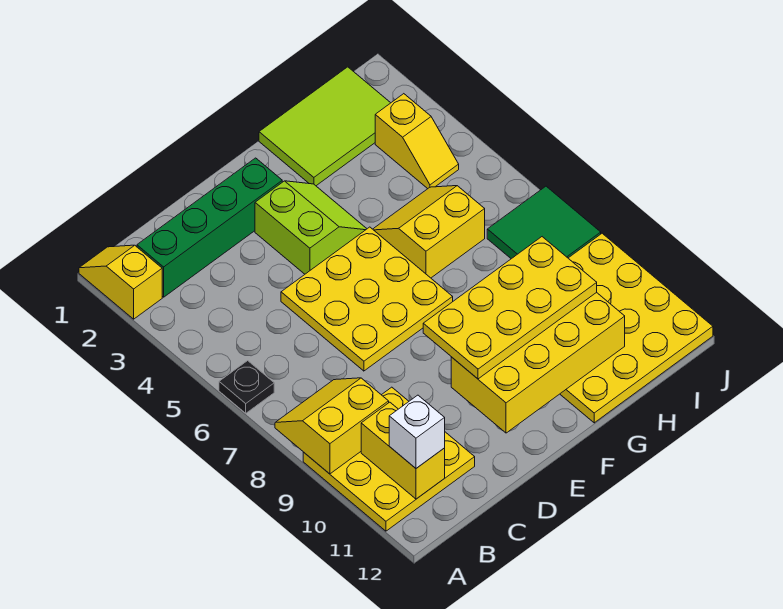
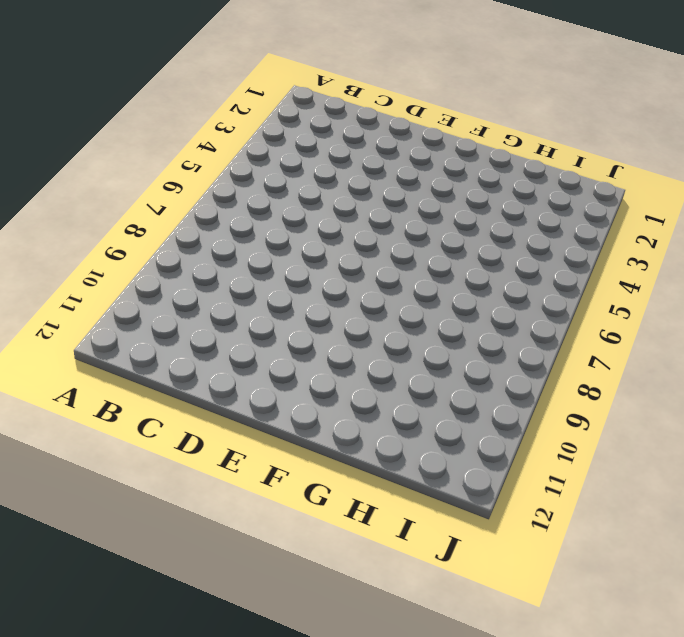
none -> yellow slope A1:A2 level 1 top 2
none -> black plate A6 level 1
none -> yellow plate A9:C11 level 1

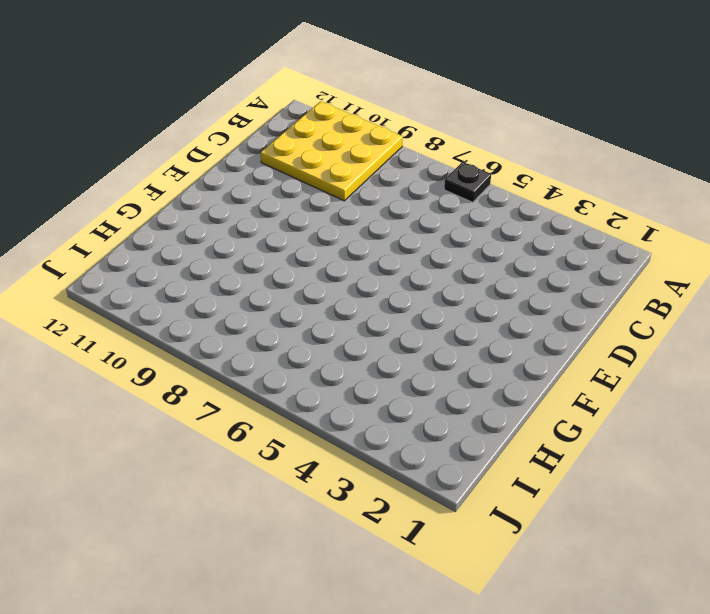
none -> yellow slope A1:A2 level 1 top 2
none -> green brick B2:E2 level 1
none -> yellow plate D5:F7 level 1

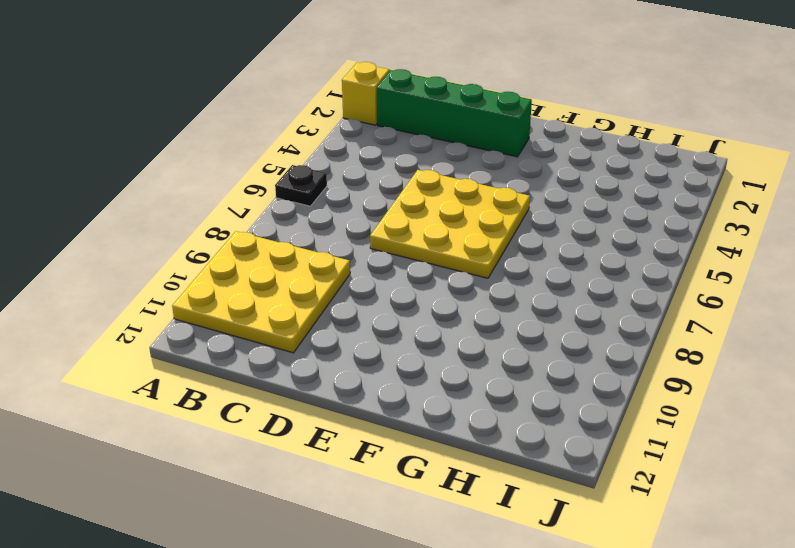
none -> lime slope E3:F4 level 1 top E
none -> lime tile G1:I2 level 1
none -> yellow slope G5:H6 level 1 top 6

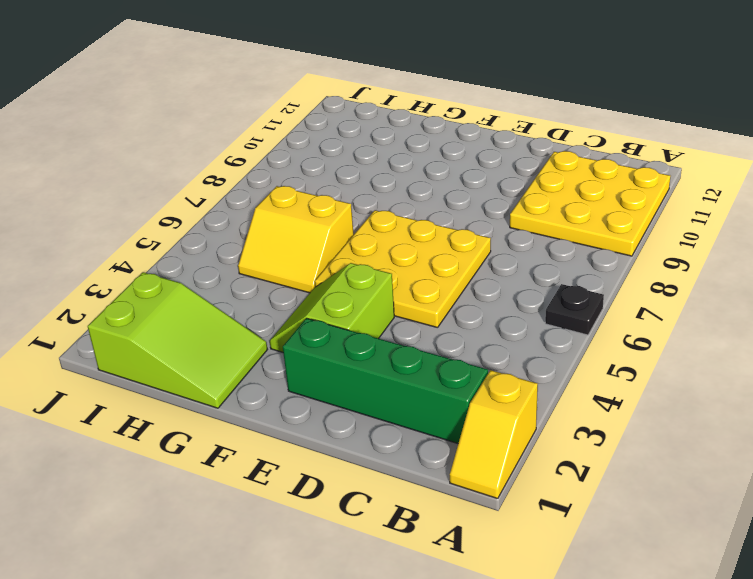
lime slope G1:I2 level 1 top I -> lime tile G1:I2 level 1
none -> yellow plate G9:J12 level 1
none -> yellow slope I3:I4 level 1 top 3
none -> green tile I7:J8 level 1

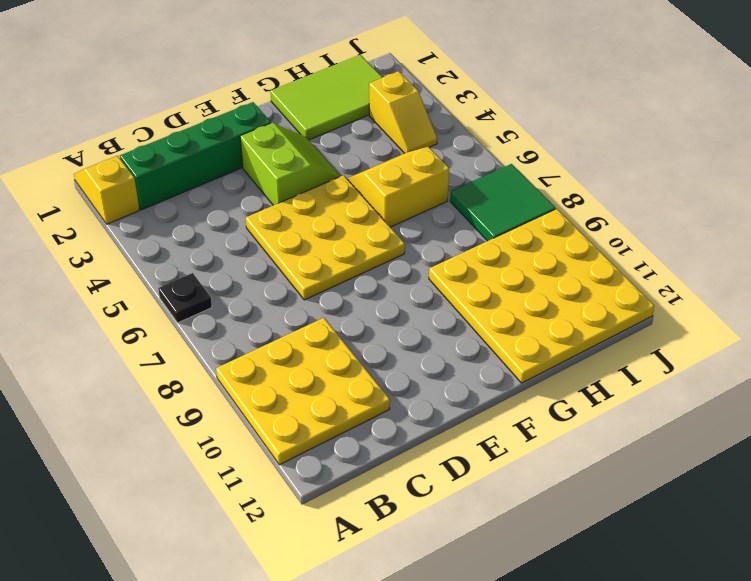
none -> yellow slope A8:B9 level 2 top 9
none -> yellow brick B10:B11 level 2
none -> yellow brick E10:H11 level 2

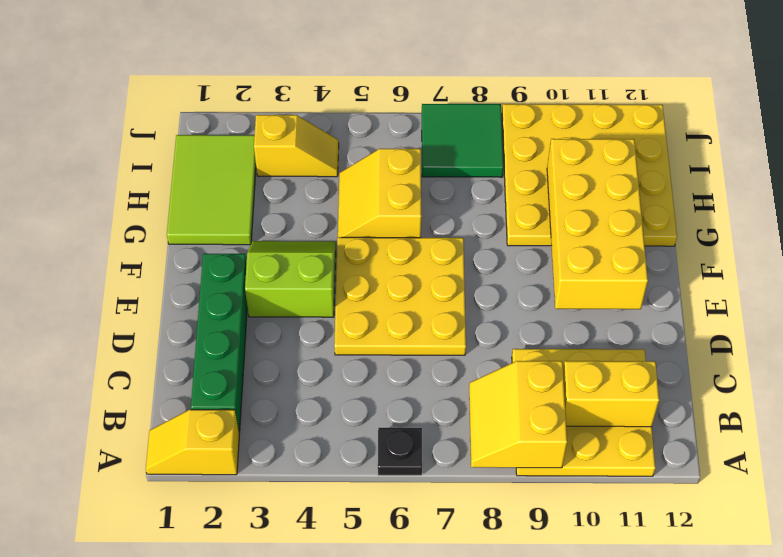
none -> white brick B11 level 3
none -> yellow plate E9:H10 level 3

